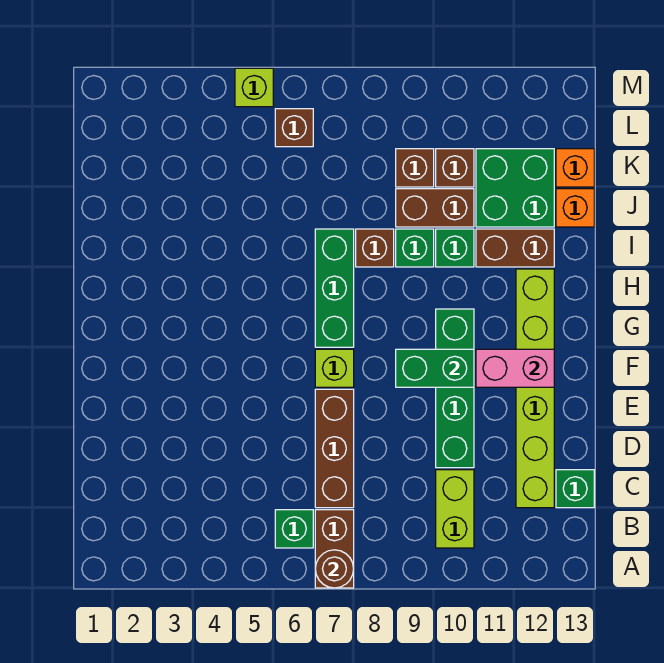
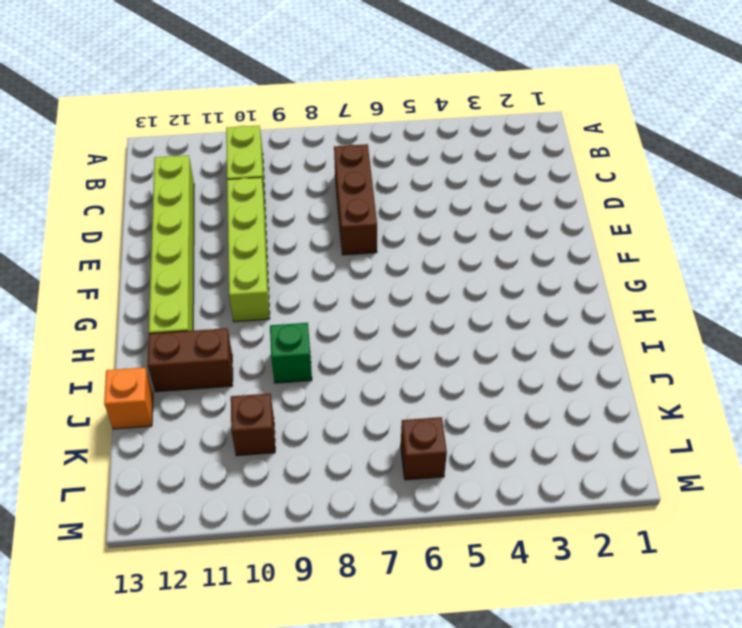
lime brick D10:G10 level 1 -> green brick D10:G10 level 1
none -> brown brick A7:B7 level 1
none -> green brick B6 level 1
none -> green brick C13 level 1

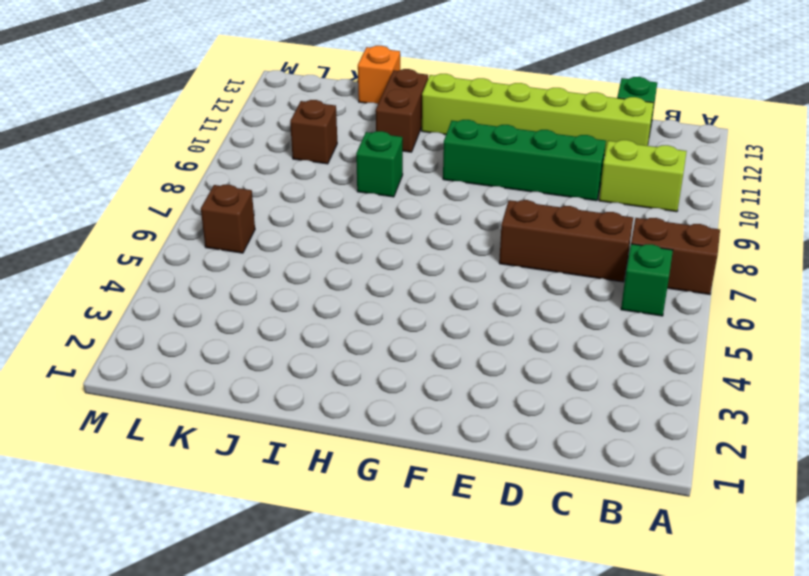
none -> lime brick F7 level 1
none -> green brick G7:I7 level 1
none -> brown brick I8 level 1

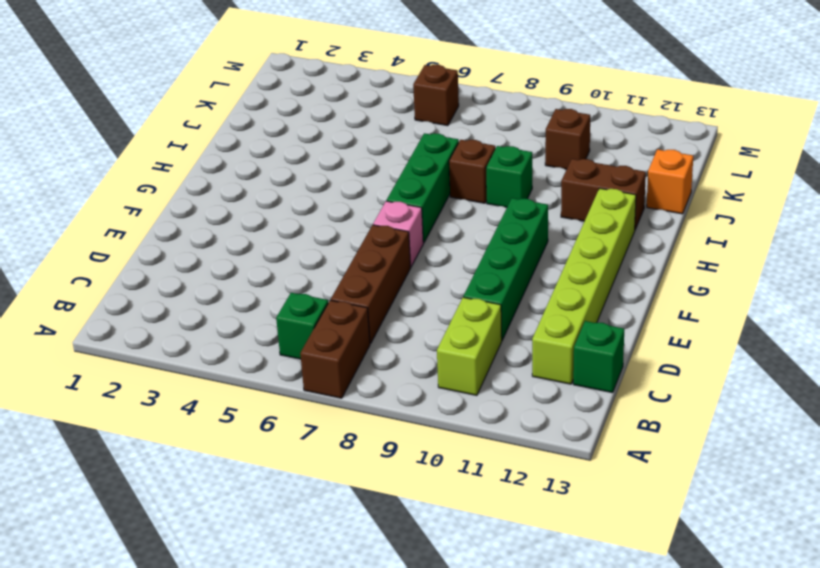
pink brick F7 level 1 -> lime brick F7 level 1
none -> green brick I10 level 1
none -> brown brick J9:J10 level 1
none -> green brick J11:K12 level 1

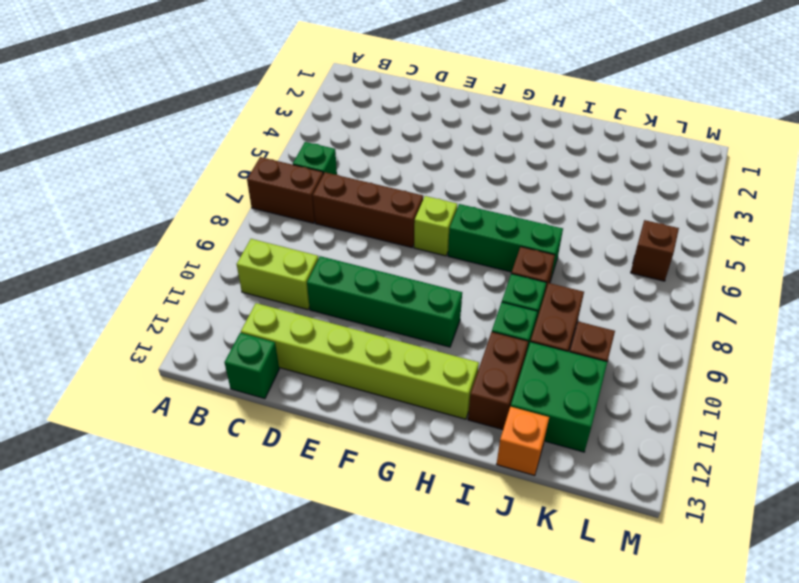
none -> brown brick K9 level 1
none -> orange brick K13 level 1
none -> lime brick M5 level 1

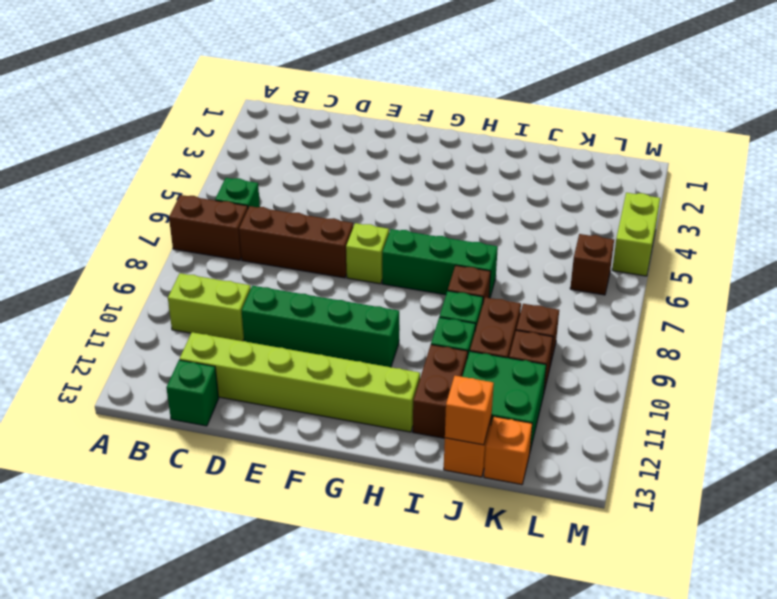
orange brick J13 level 2 -> none
lime brick M4:M5 level 1 -> lime brick M5 level 1
none -> brown round brick A7 level 2
none -> green brick F9:F10 level 2
none -> pink brick F11:F12 level 2

